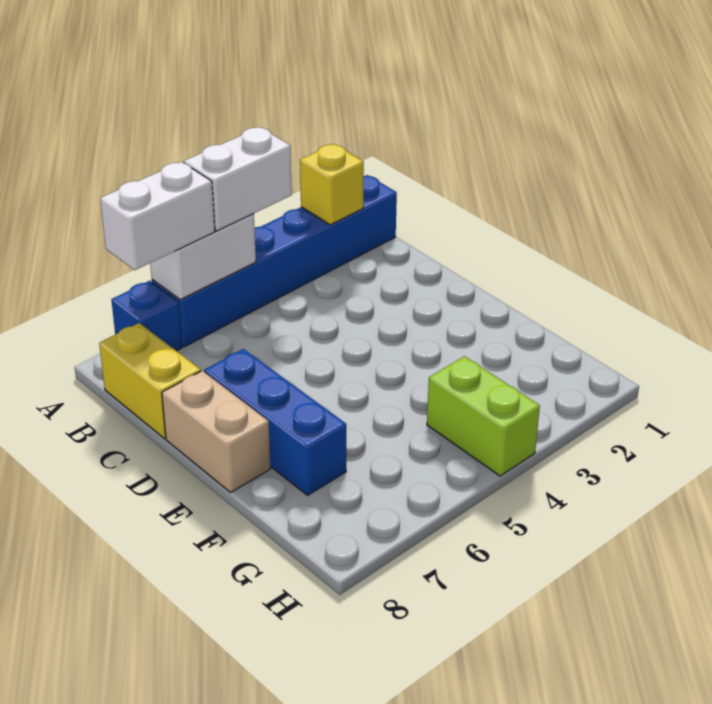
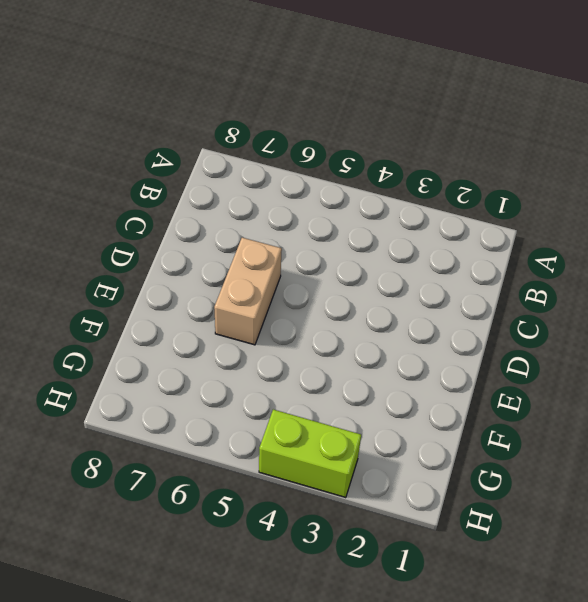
tan brick D6:E6 level 1 -> tan brick D8:E8 level 1
lime brick H3:H4 level 1 -> lime brick G4:H4 level 1
none -> blue brick A1:A6 level 1
none -> blue brick A7 level 1

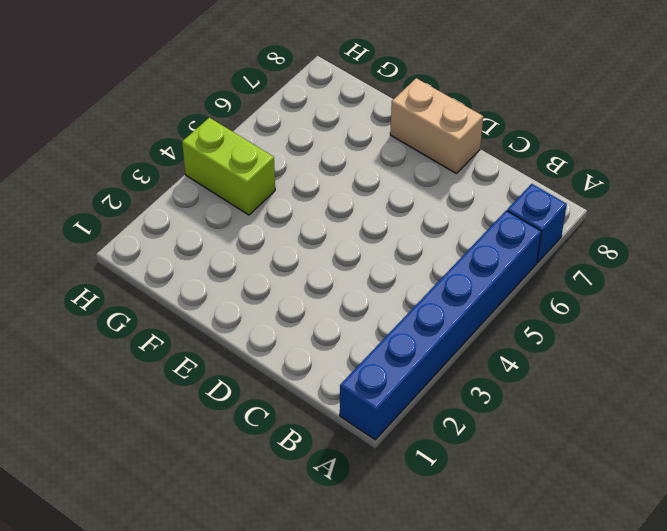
none -> yellow brick B8:C8 level 1
none -> blue brick D7:F7 level 1

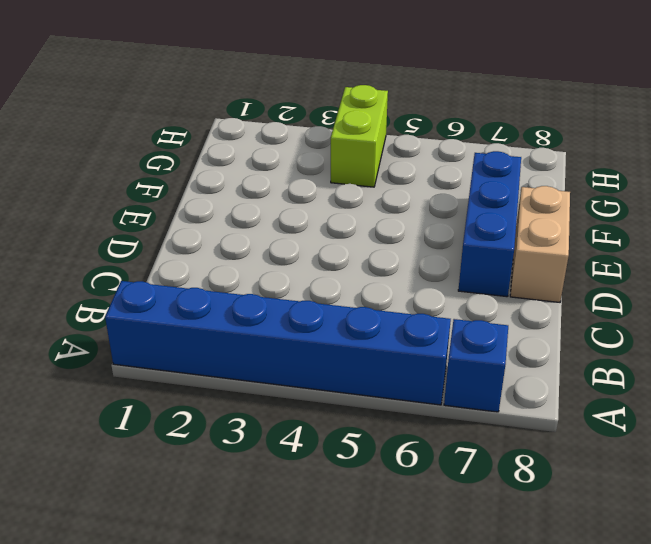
none -> yellow brick B8:C8 level 1
none -> yellow brick A2 level 2

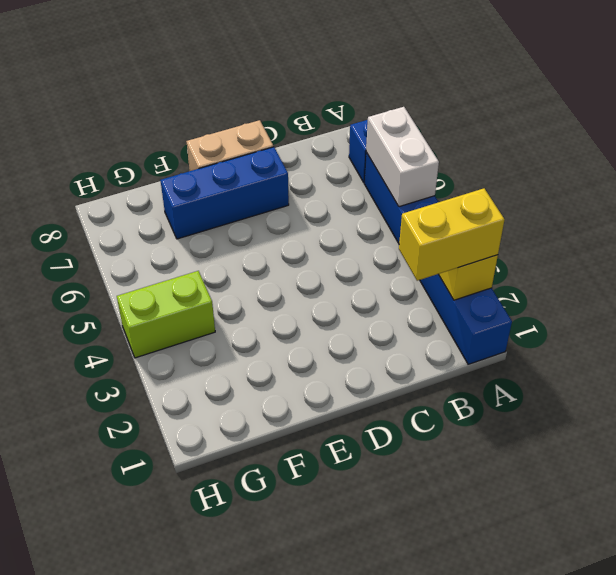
yellow brick A2:B2 level 3 -> yellow brick B8:C8 level 1
none -> white brick A4:A5 level 3
none -> white brick A6:A7 level 3

